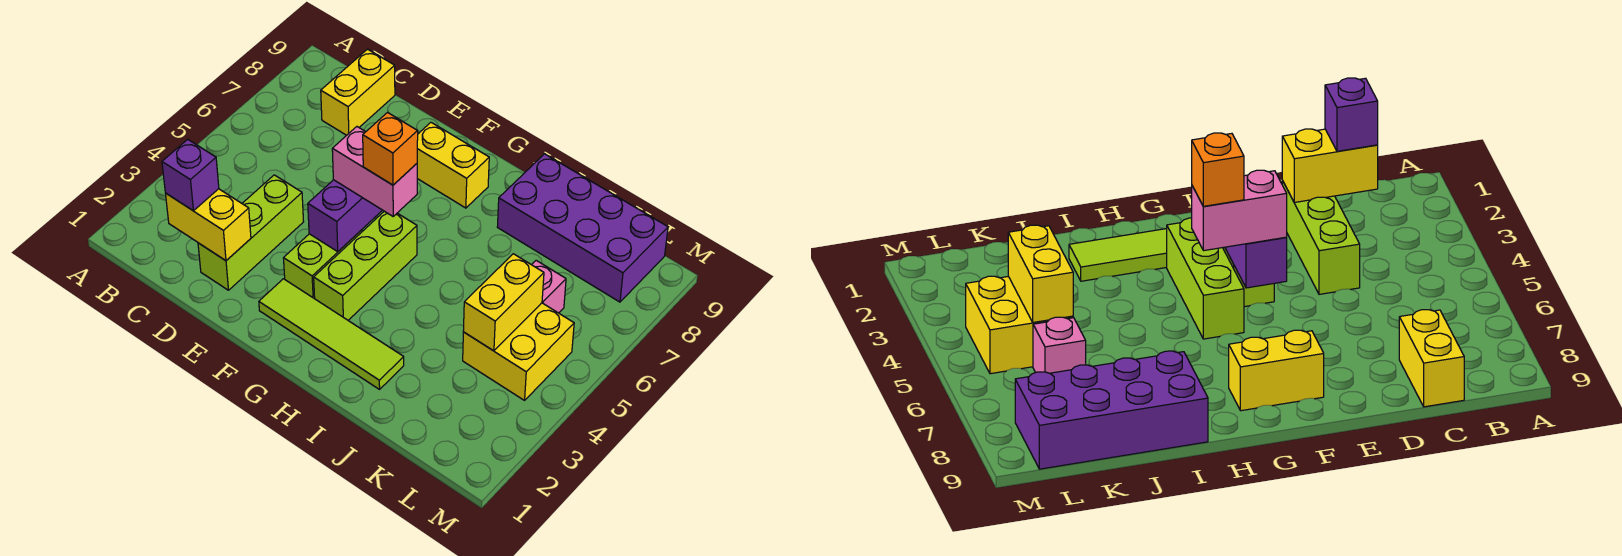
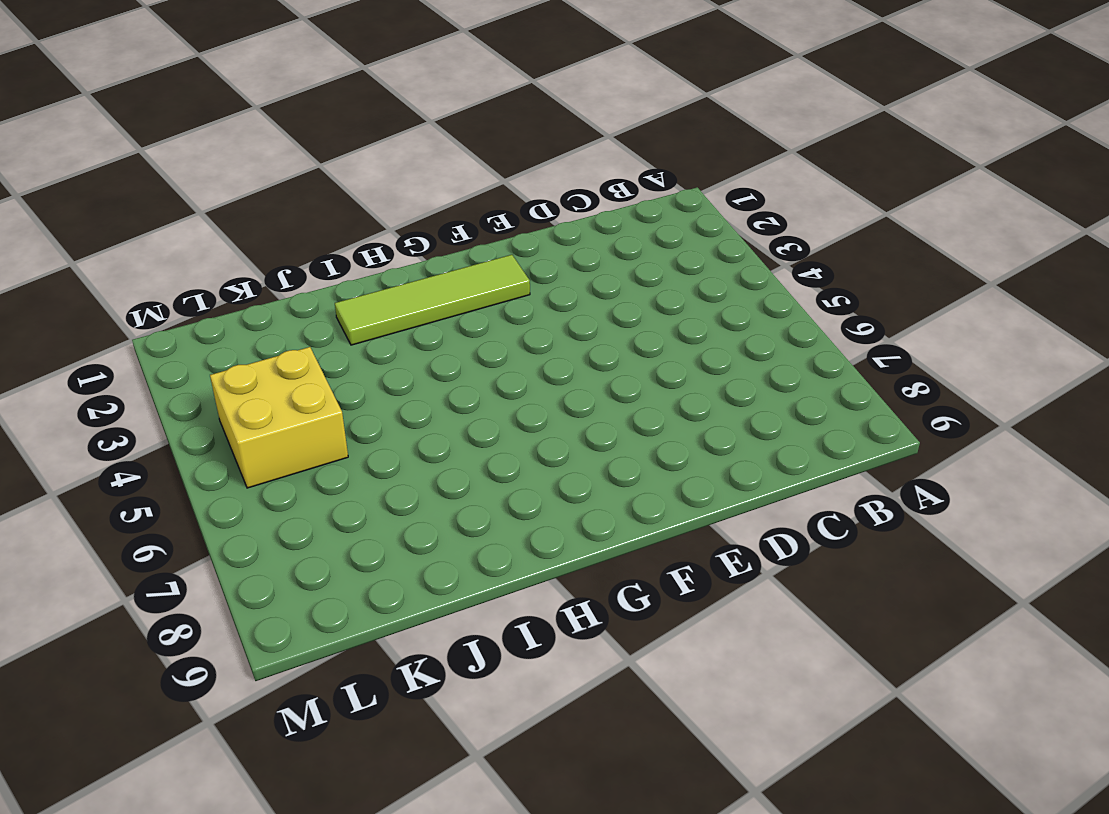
none -> yellow brick C8:C9 level 1
none -> lime brick D2:D4 level 1
none -> lime brick F3:F4 level 1

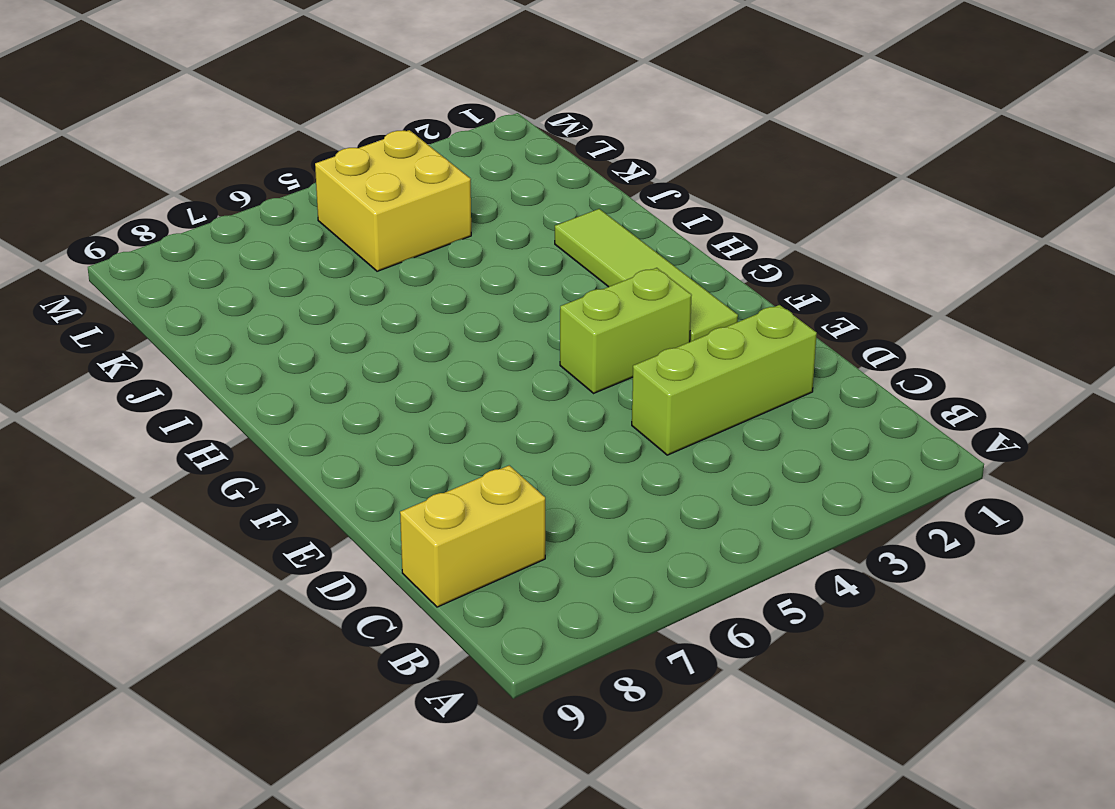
none -> yellow brick F8:G8 level 1
none -> lime brick G3:G5 level 1
none -> purple brick I8:L9 level 1

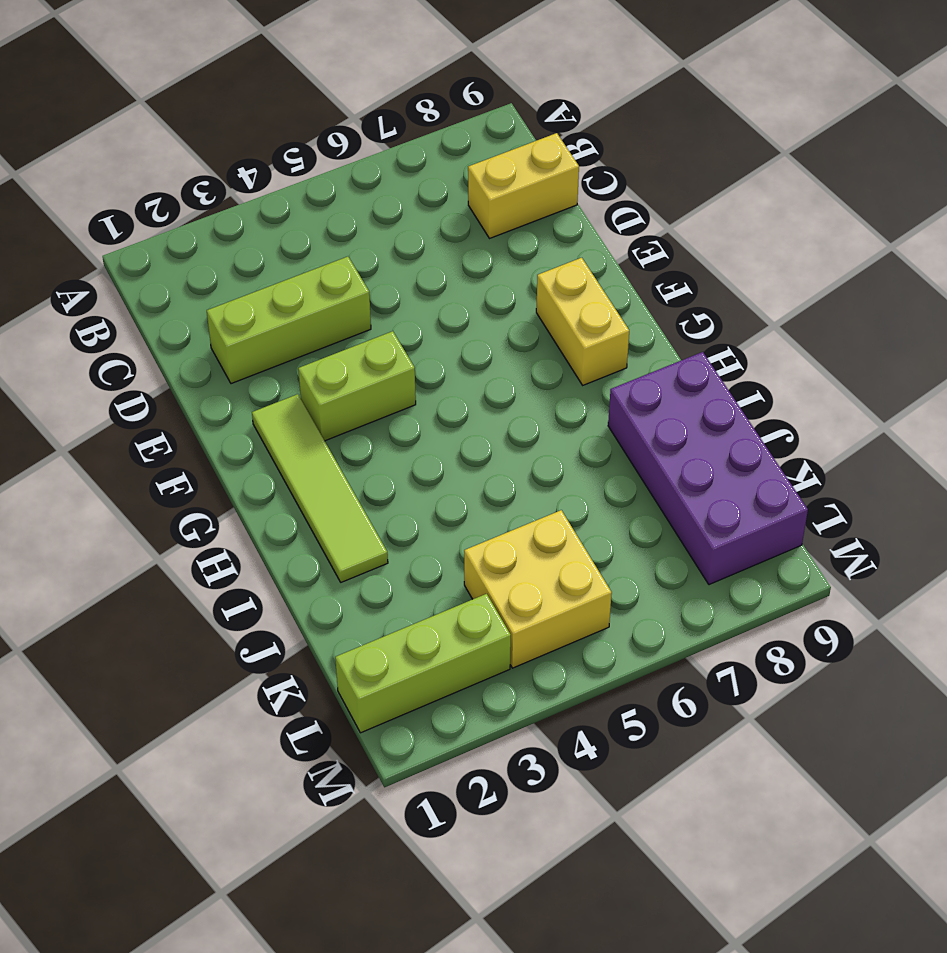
lime brick L1:L3 level 1 -> lime brick G3:G5 level 1
none -> pink brick K6 level 1
none -> yellow brick C2:D2 level 2
none -> purple brick F4:F5 level 2

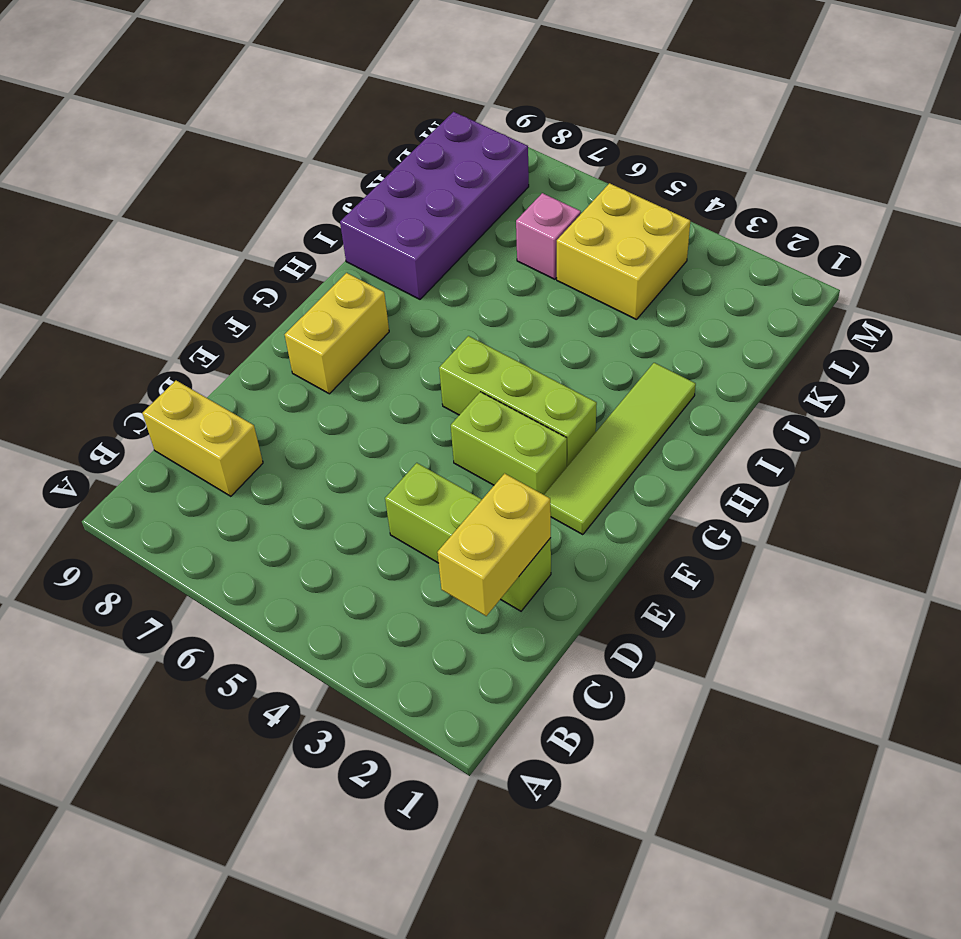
none -> purple brick F4:F5 level 2
none -> yellow brick K4:K5 level 2
none -> purple brick C2 level 3

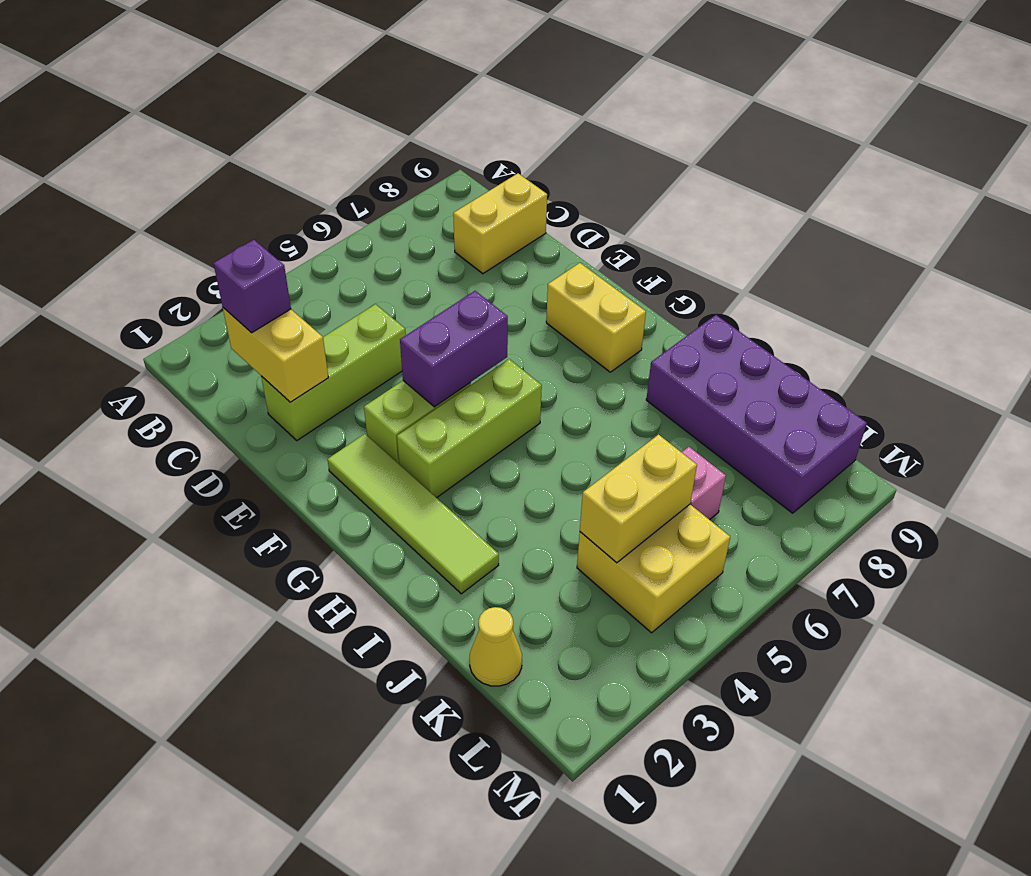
yellow cone K1 level 1 -> none
none -> pink brick F5:G5 level 3
none -> orange brick G5 level 4

